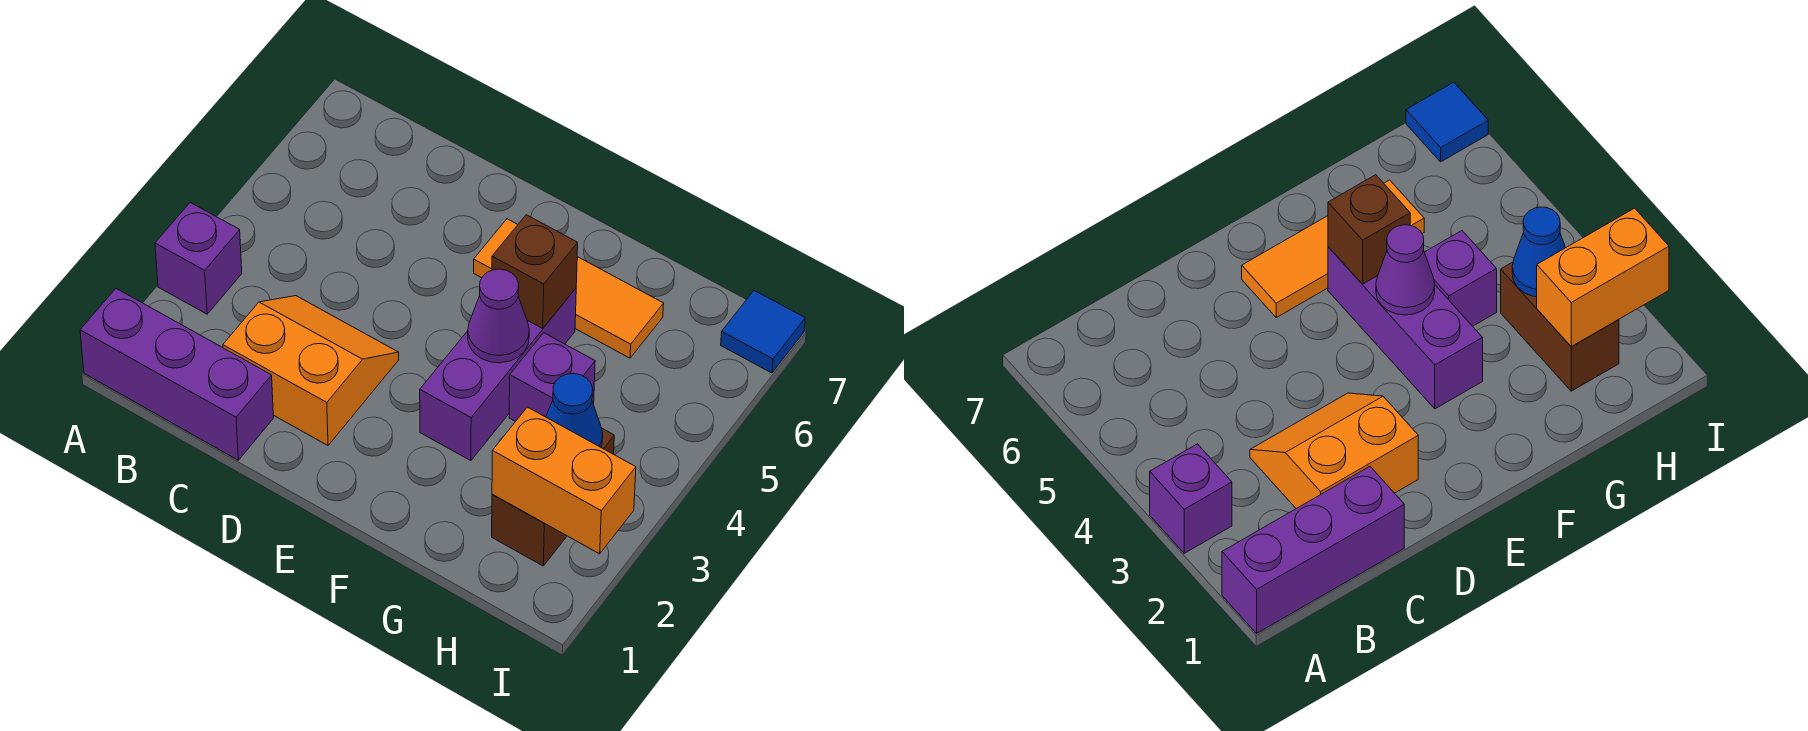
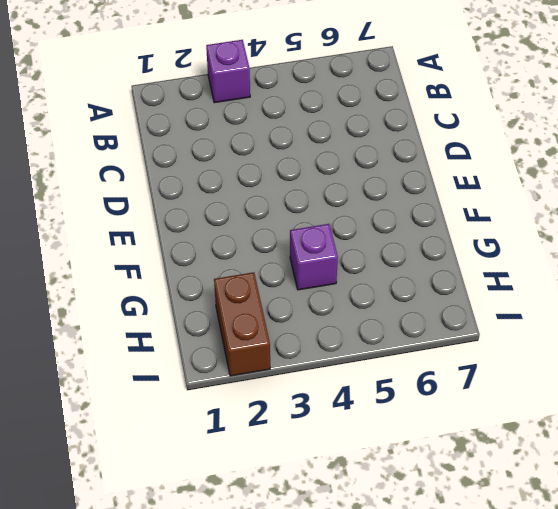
brown brick H2:I2 level 1 -> brown brick H2:H3 level 1
none -> purple brick A1:C1 level 1
none -> orange slope C2:D3 level 1 top 2
none -> orange tile E6:G6 level 1

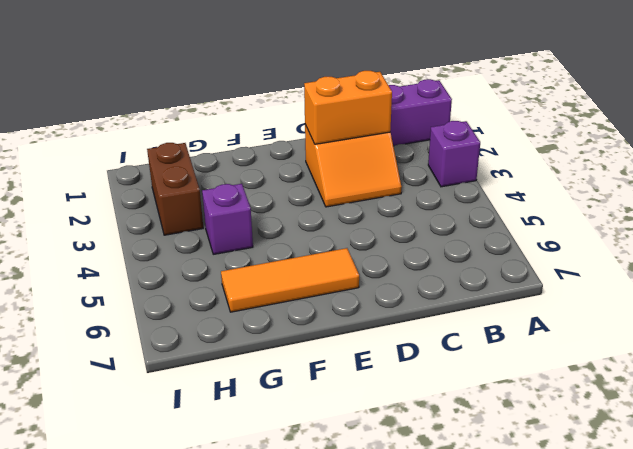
orange brick C2:D2 level 2 -> orange brick H2:I2 level 2
none -> purple brick F3:F5 level 1
none -> blue tile I7 level 1
none -> purple cone F4 level 2

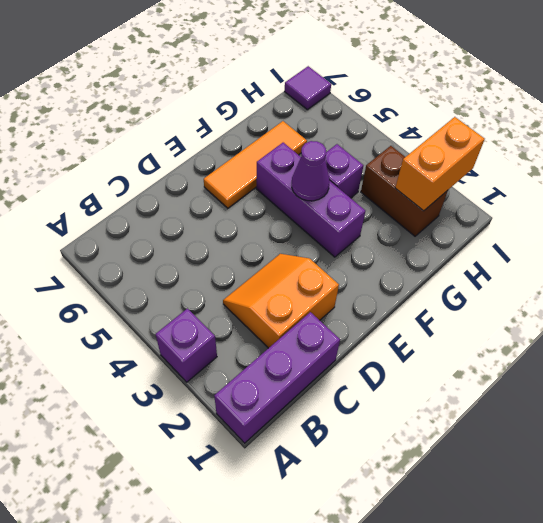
purple tile I7 level 1 -> blue tile I7 level 1
none -> brown brick F5 level 2
none -> blue cone H3 level 2

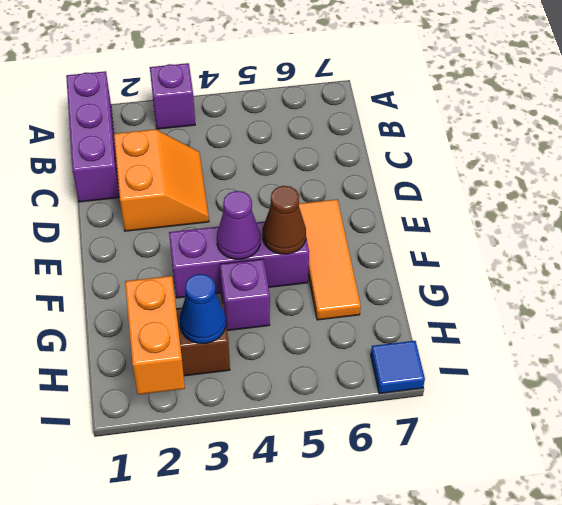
brown cone F5 level 2 -> brown brick F5 level 2

